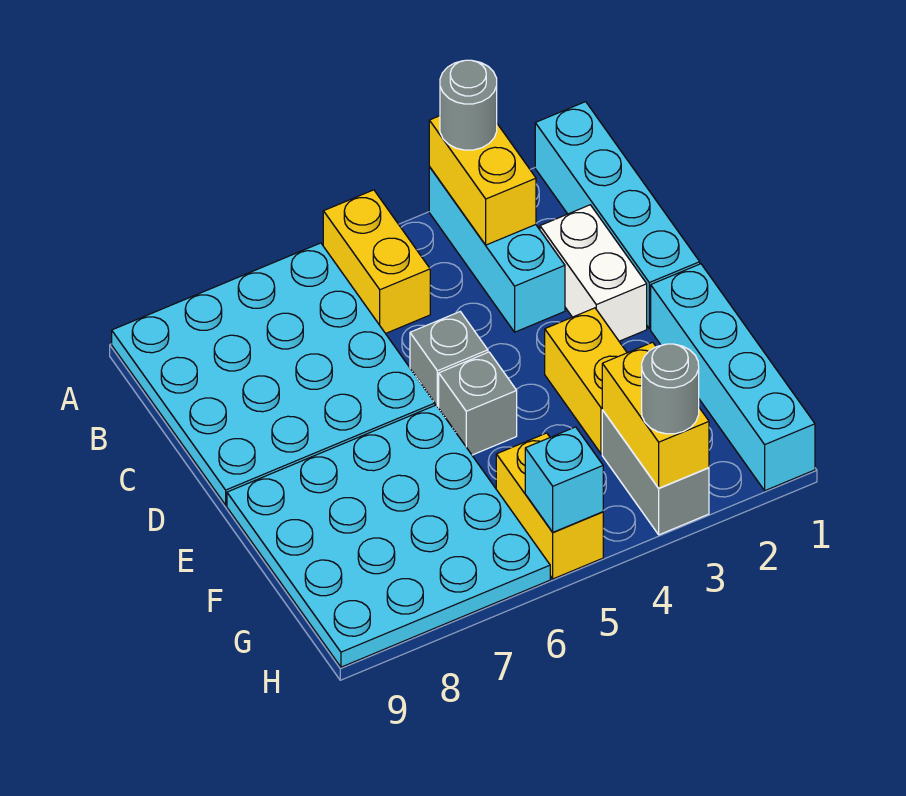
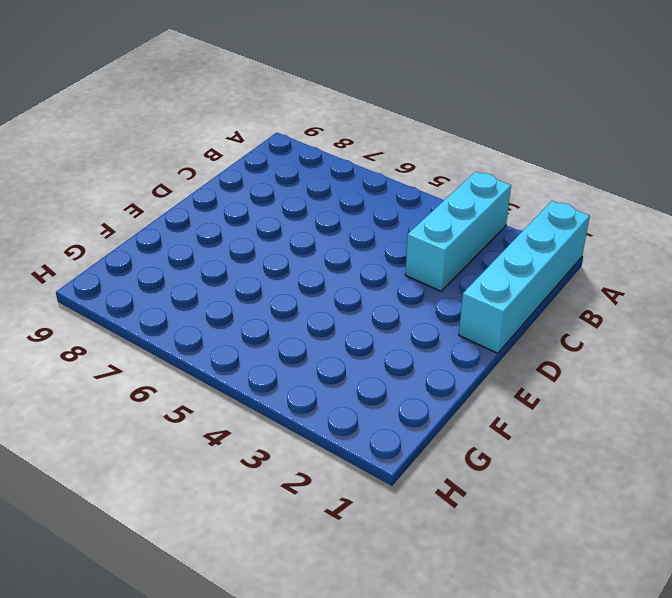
none -> yellow brick A5:B5 level 1
none -> cyan plate A6:D9 level 1
none -> white brick C2:D2 level 1

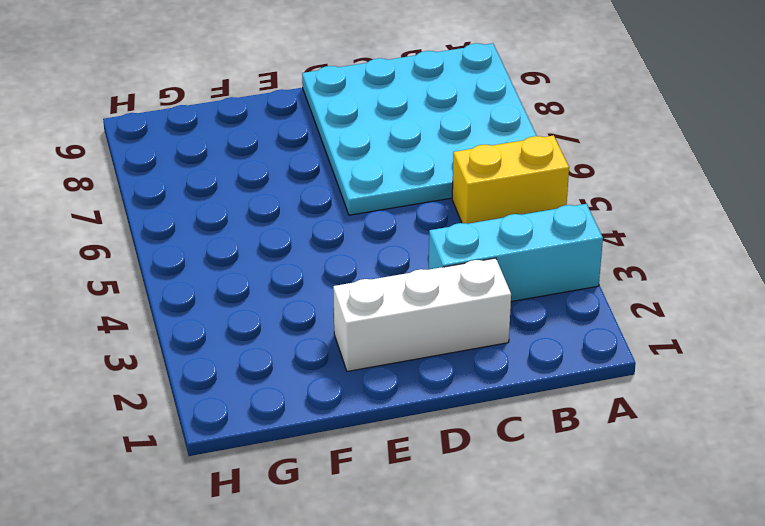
white brick C2:E2 level 1 -> white brick C2:D2 level 1
none -> cyan brick A1:D1 level 1
none -> grey brick D5 level 1
none -> cyan brick E1:H1 level 1

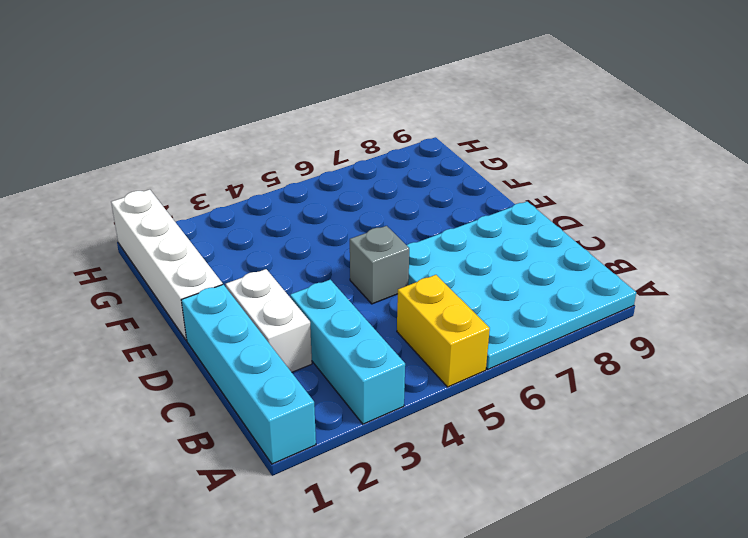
white brick E1:H1 level 1 -> cyan brick E1:H1 level 1
none -> yellow brick E3:F3 level 1
none -> grey brick E5 level 1
none -> cyan plate E6:H9 level 1

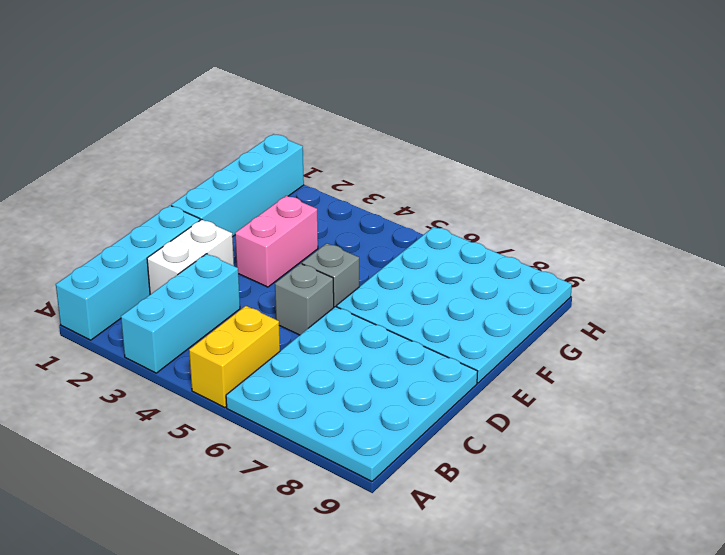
pink brick E3:F3 level 1 -> yellow brick E3:F3 level 1
none -> grey brick G3:H3 level 1
none -> yellow brick G5:H5 level 1
none -> yellow brick A3:B3 level 2

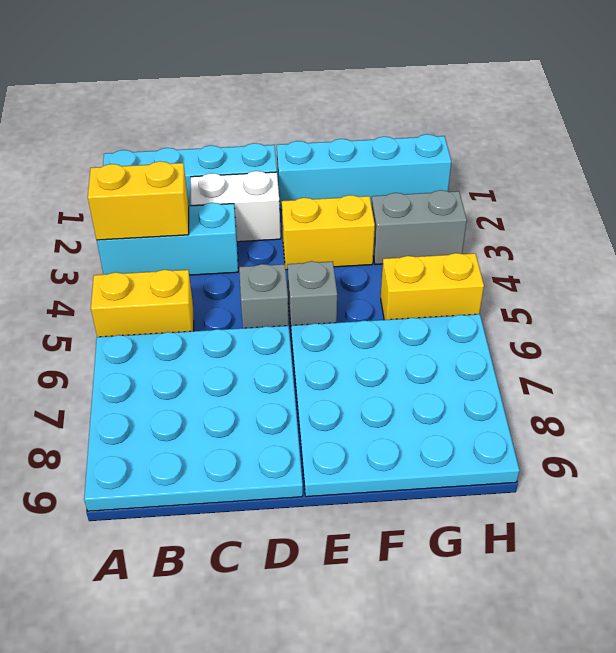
none -> yellow brick G3:H3 level 2
none -> cyan brick H5 level 2
none -> grey round brick A3 level 3

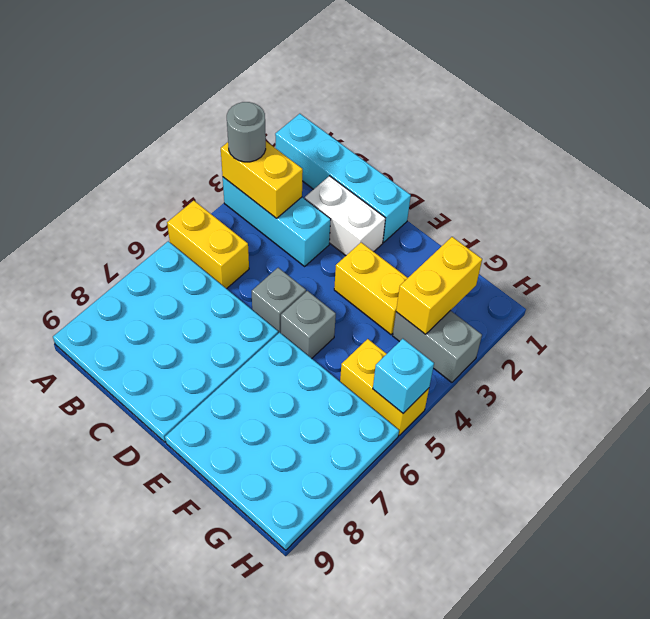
yellow brick G2:G3 level 2 -> yellow brick G3:H3 level 2
none -> cyan brick E1:H1 level 1
none -> grey round brick H3 level 3

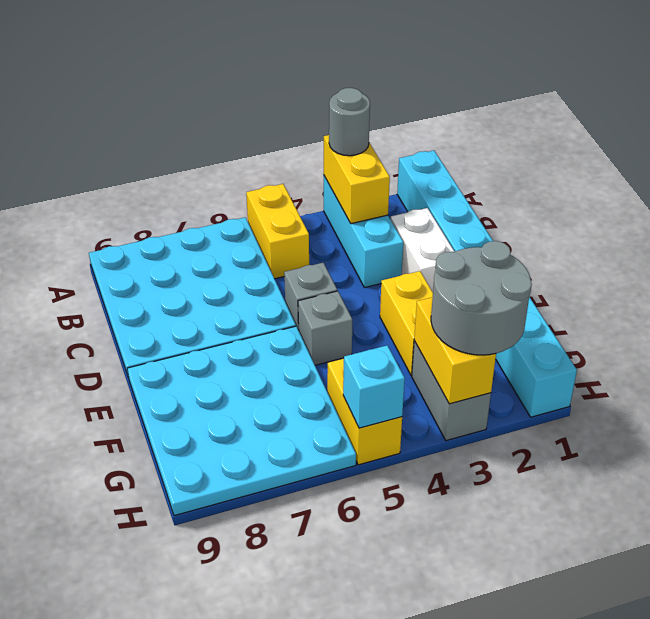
grey round brick G2:H3 level 3 -> grey round brick H3 level 3

